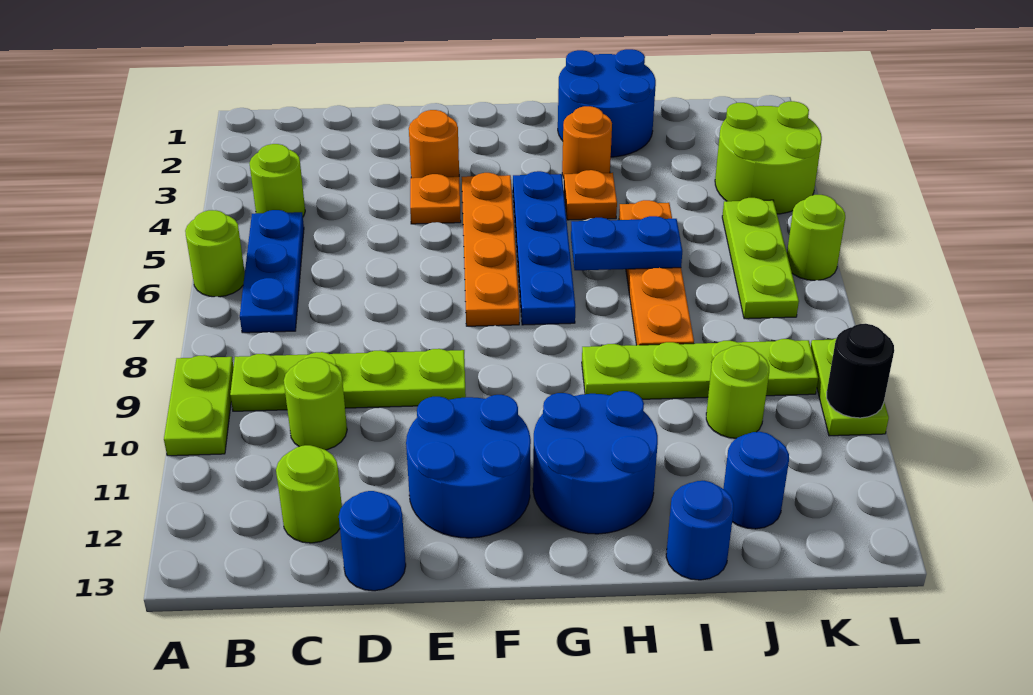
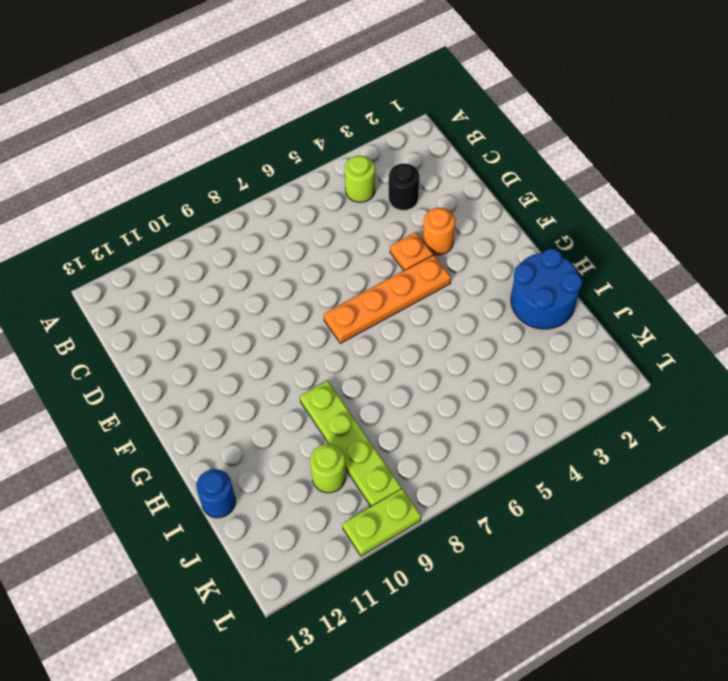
black round brick C3 level 1 -> black round brick L10 level 2
none -> lime round brick A6 level 1
none -> lime plate A9:A10 level 1
none -> blue plate B5:B7 level 1

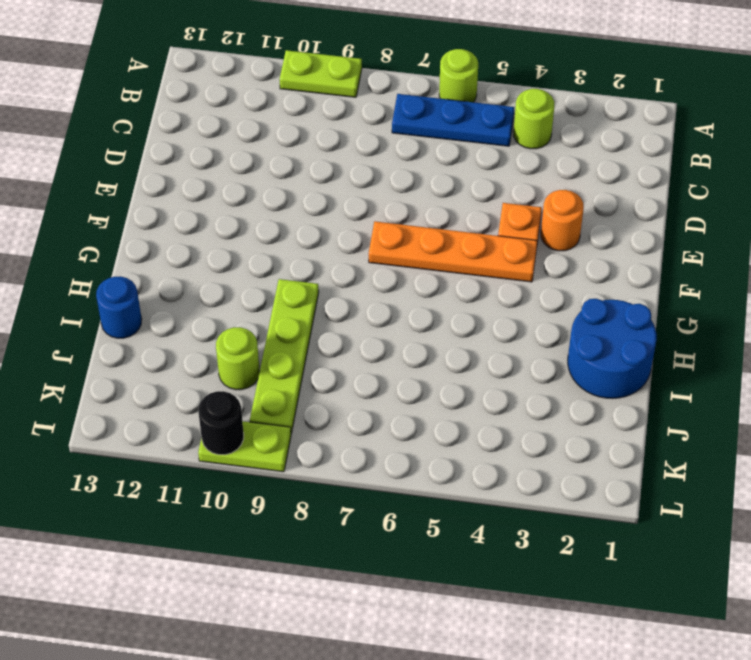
none -> lime plate B9:E9 level 1
none -> lime round brick C10 level 1
none -> lime round brick C12 level 1

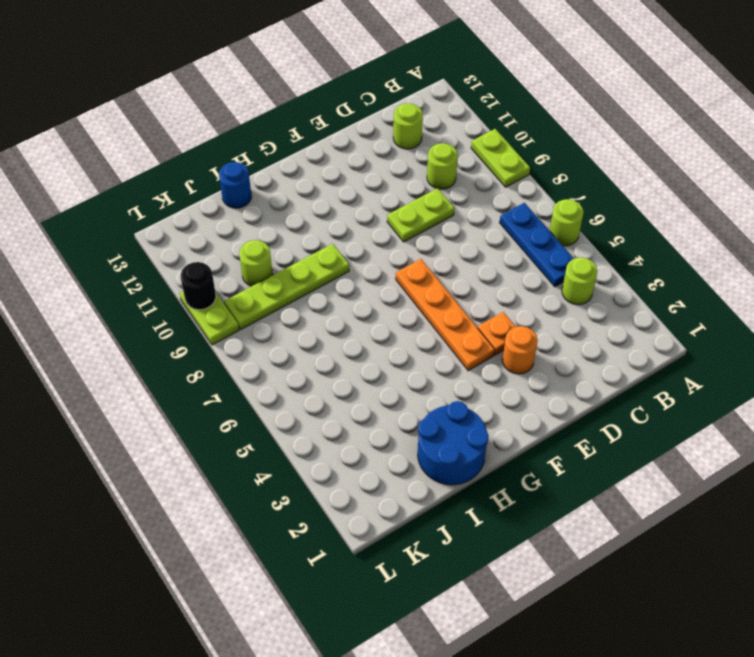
lime plate D9:E9 level 1 -> lime plate B9:E9 level 1
none -> blue round brick D13 level 1
none -> blue round brick E11:F12 level 1
none -> blue plate G4:G7 level 1

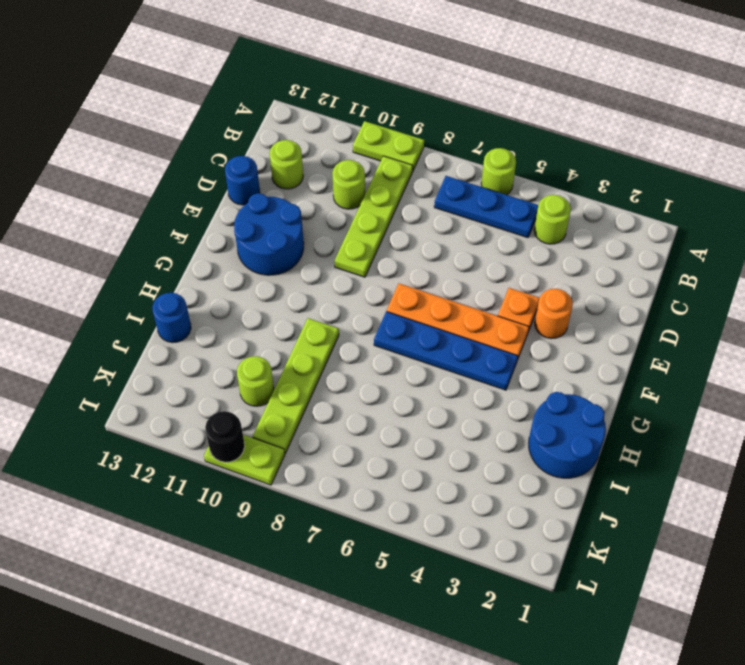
none -> blue round brick G11:H12 level 1
none -> orange round brick H3 level 1
none -> orange plate H4 level 1

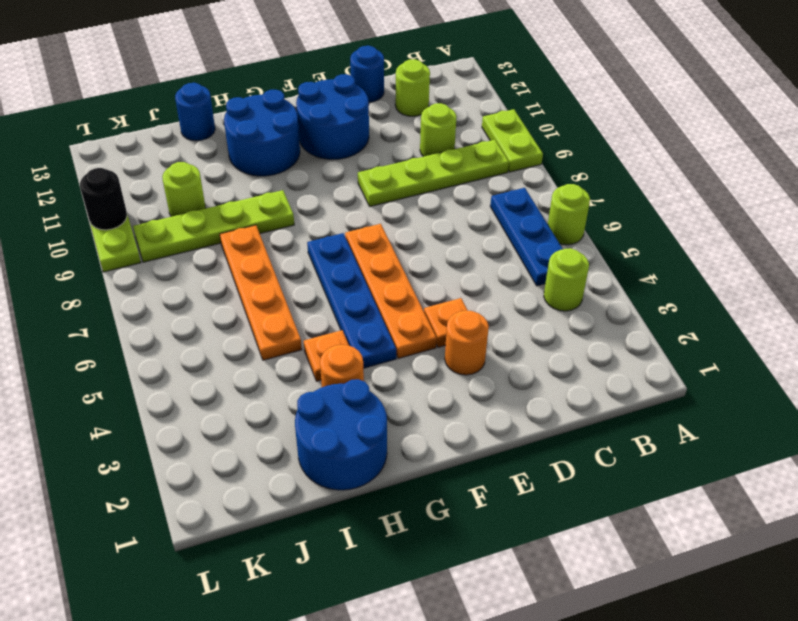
none -> blue round brick J12 level 1
none -> lime round brick K3:L4 level 1
none -> lime plate K5:K7 level 1

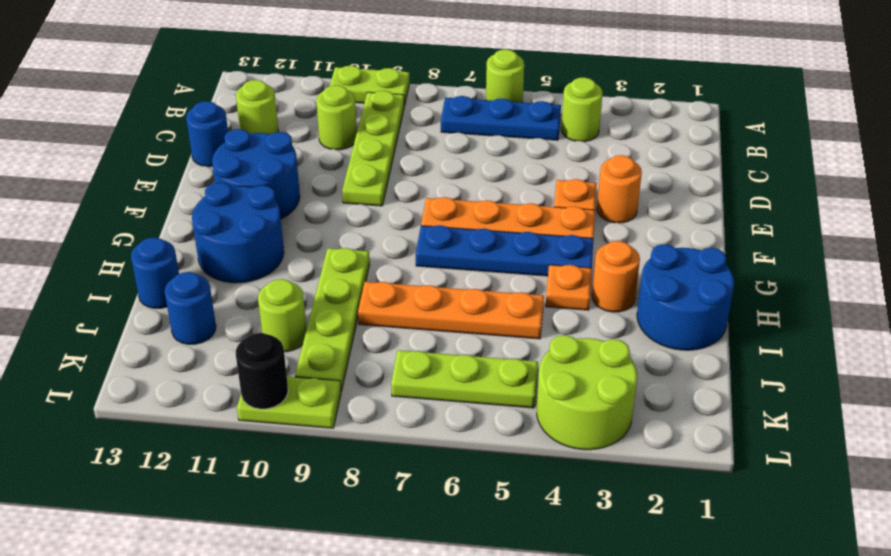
none -> lime round brick L6 level 1
none -> blue plate H6:I6 level 2

